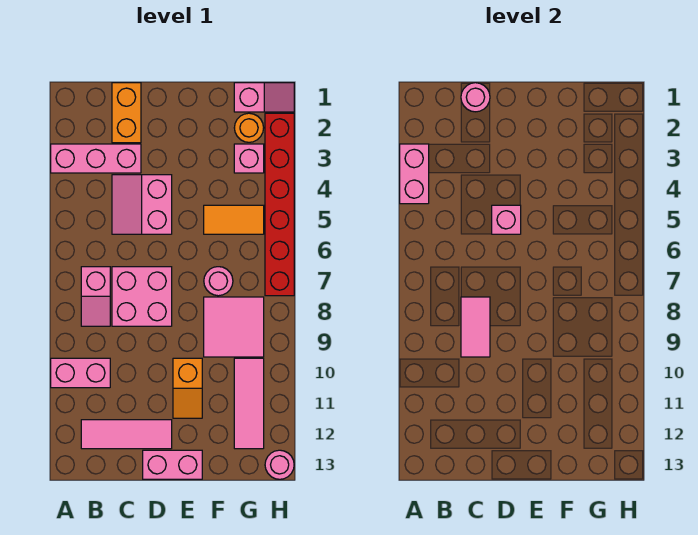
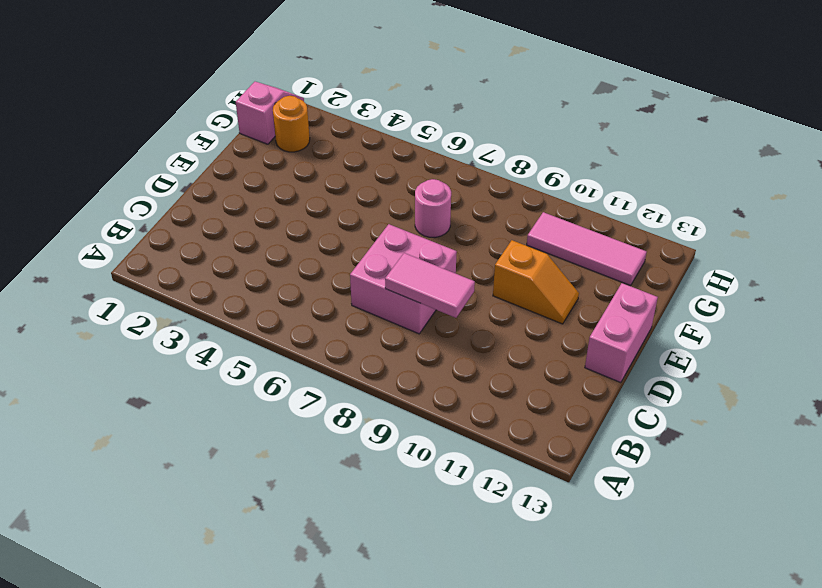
none -> pink brick A3:C3 level 1
none -> pink brick A10:B10 level 1
none -> pink slope B7:B8 level 1 top 7

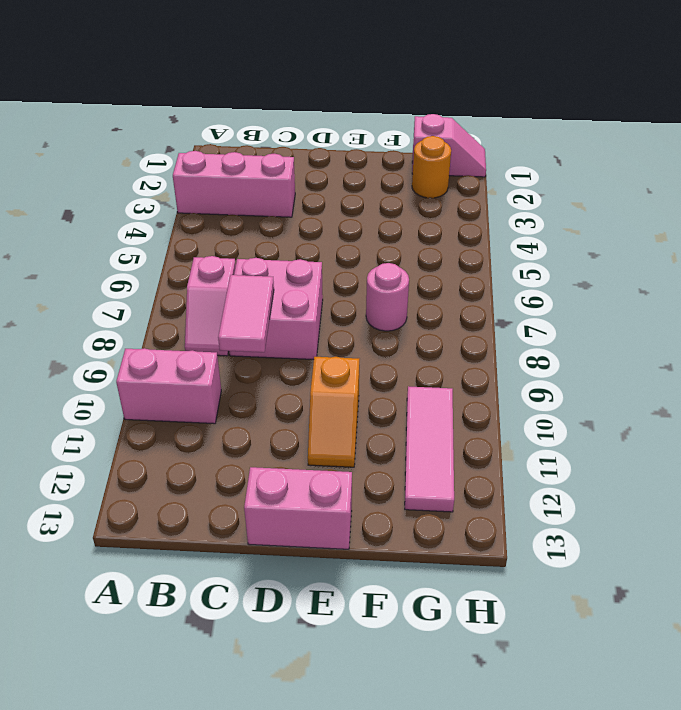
none -> pink tile B12:D12 level 1
none -> orange brick C1:C2 level 1
none -> pink slope C4:D5 level 1 top D

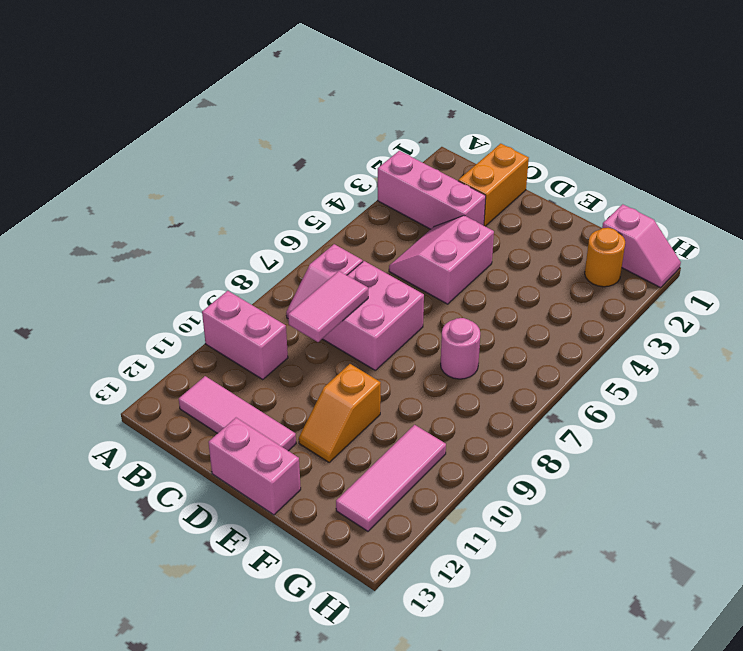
none -> orange tile F5:G5 level 1
none -> pink tile F8:G9 level 1
none -> pink brick G3 level 1

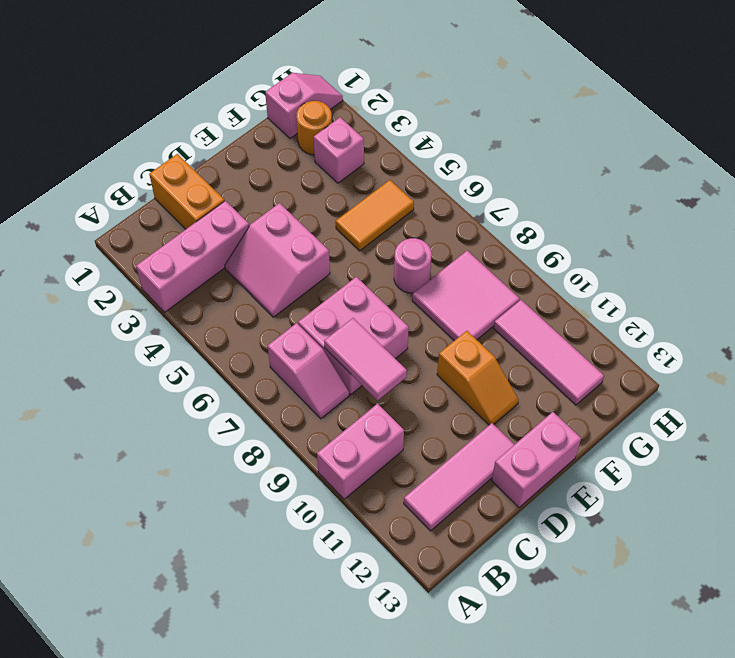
none -> red brick H2:H7 level 1
none -> pink round brick H13 level 1
none -> pink brick A3:A4 level 2

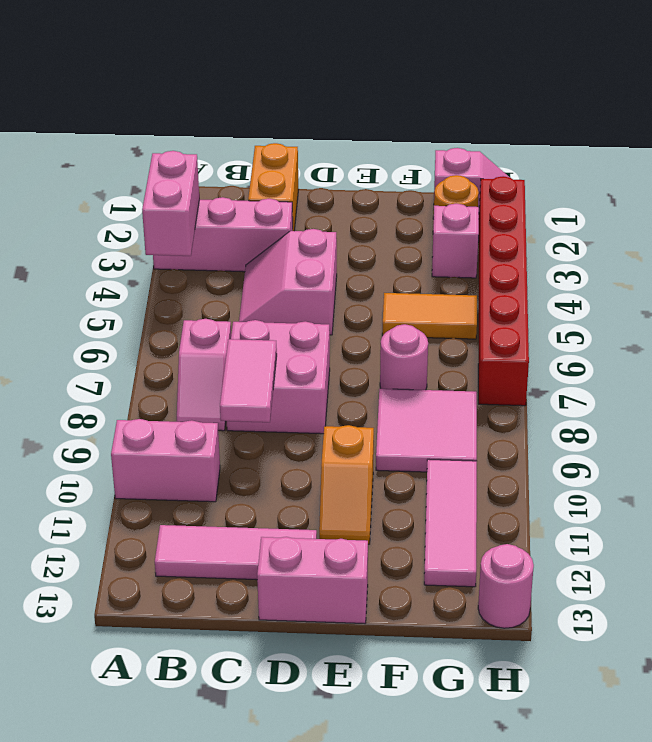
none -> pink round brick C1 level 2
none -> pink brick D5 level 2

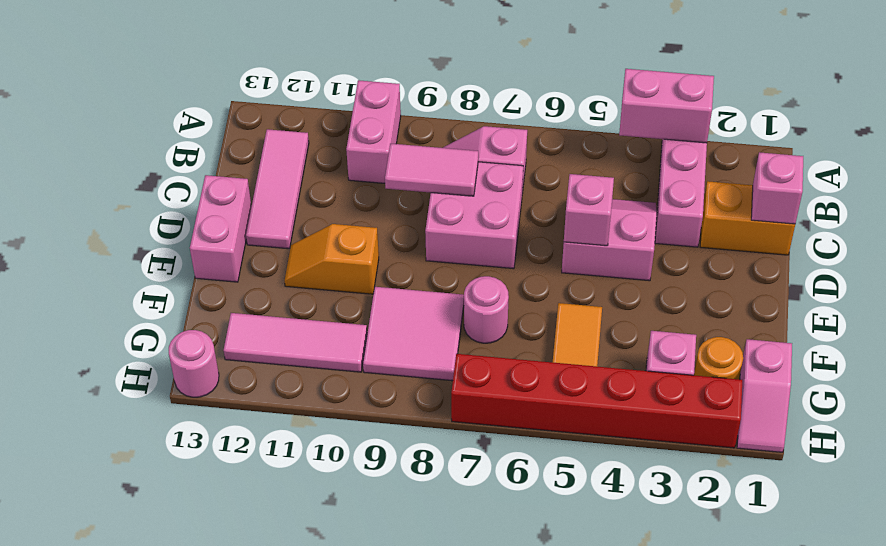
pink brick C1 level 2 -> pink round brick C1 level 2

